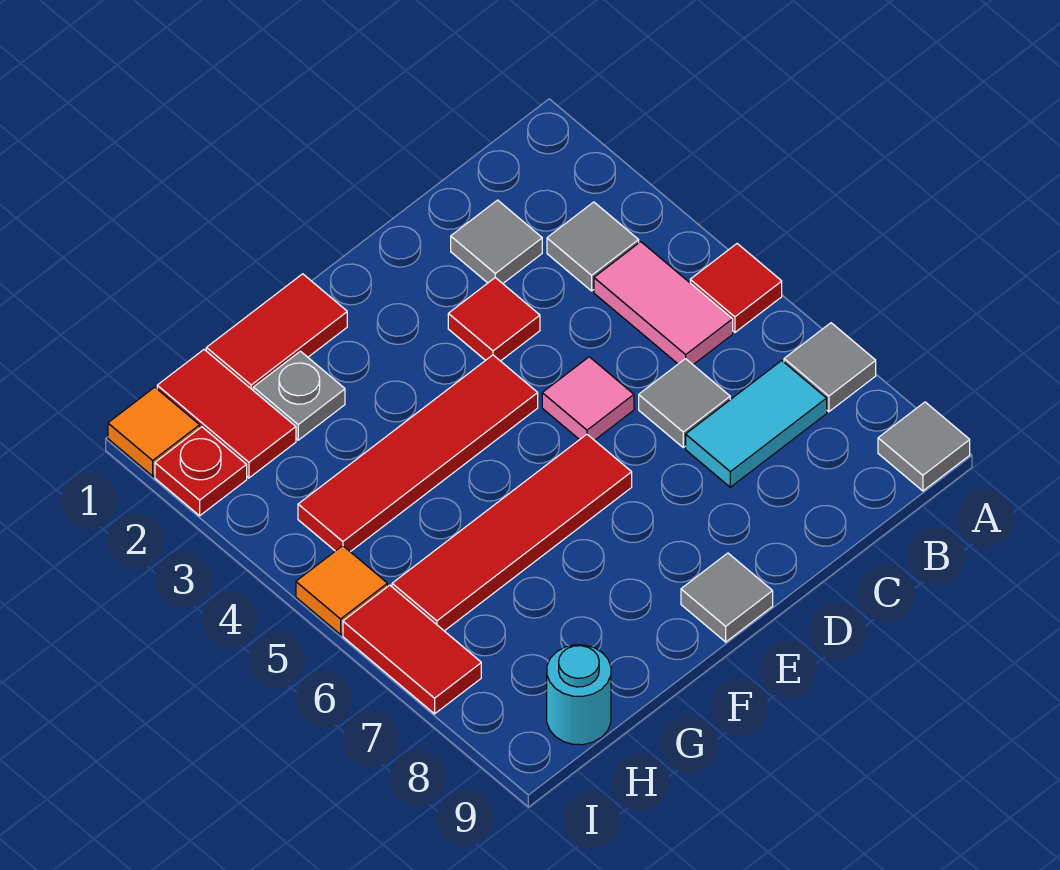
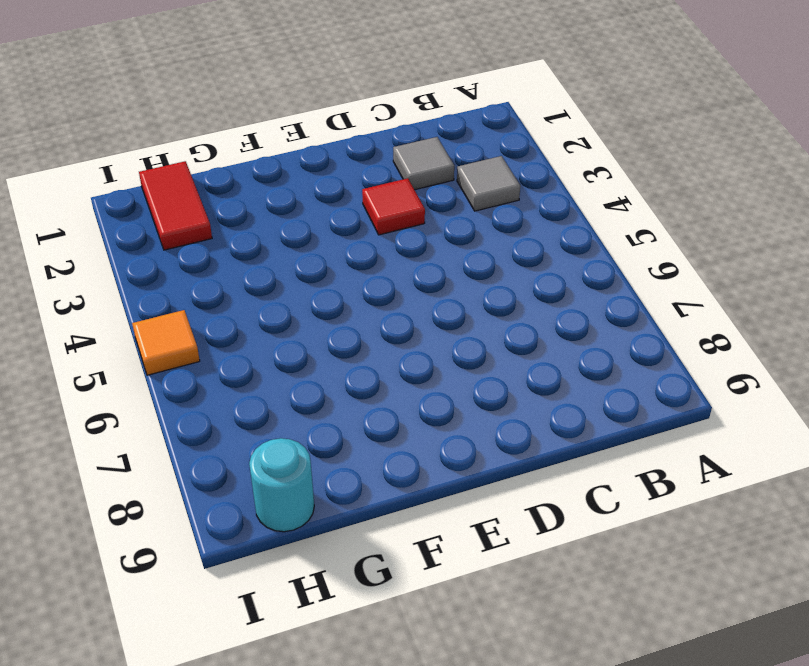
none -> red tile A5 level 1
none -> grey tile A7 level 1
none -> grey tile A9 level 1

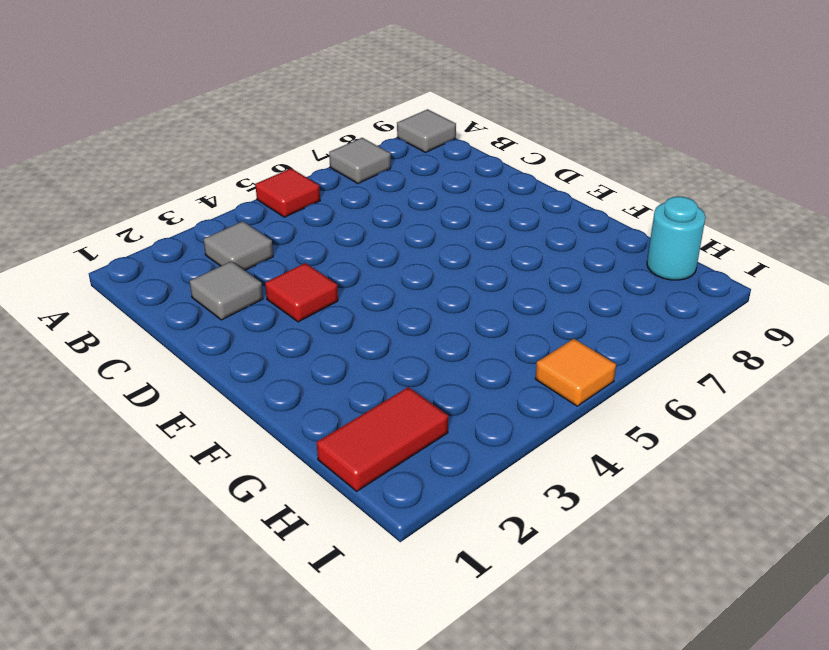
none -> pink tile B4:B5 level 1
none -> cyan tile B7:C7 level 1
none -> grey tile C6 level 1

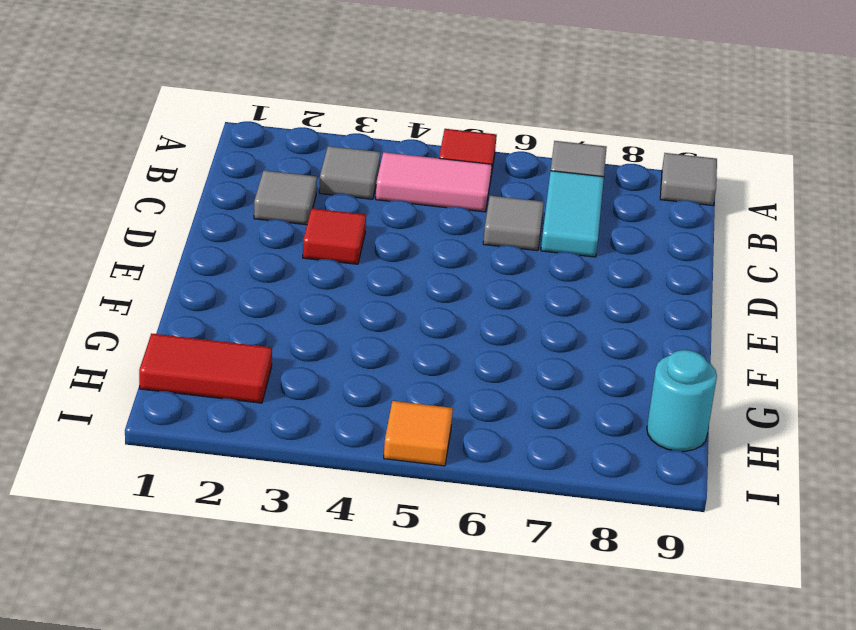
none -> pink tile D5 level 1
none -> red tile E4:H4 level 1
none -> red tile E6:H6 level 1

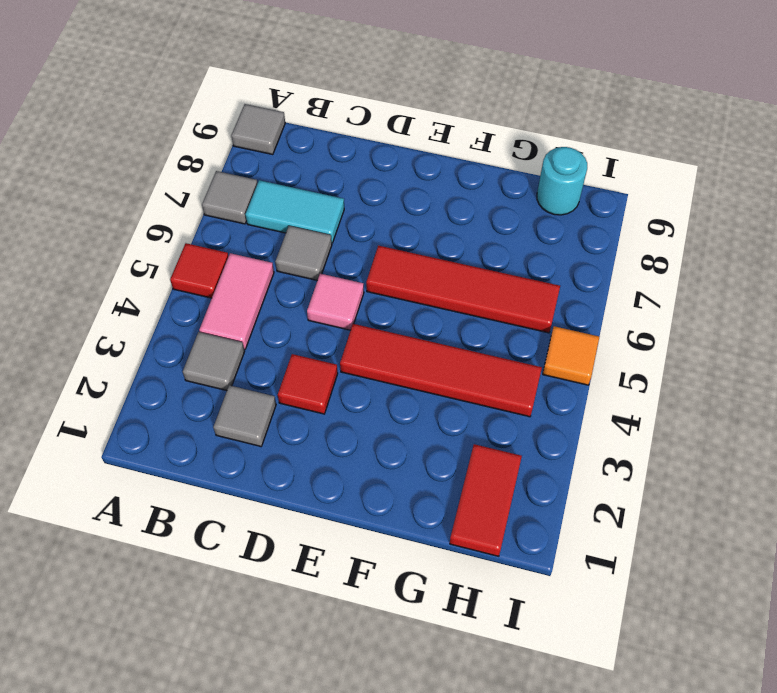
none -> grey tile E9 level 1
none -> red tile F1:G1 level 1
none -> grey plate G2 level 1

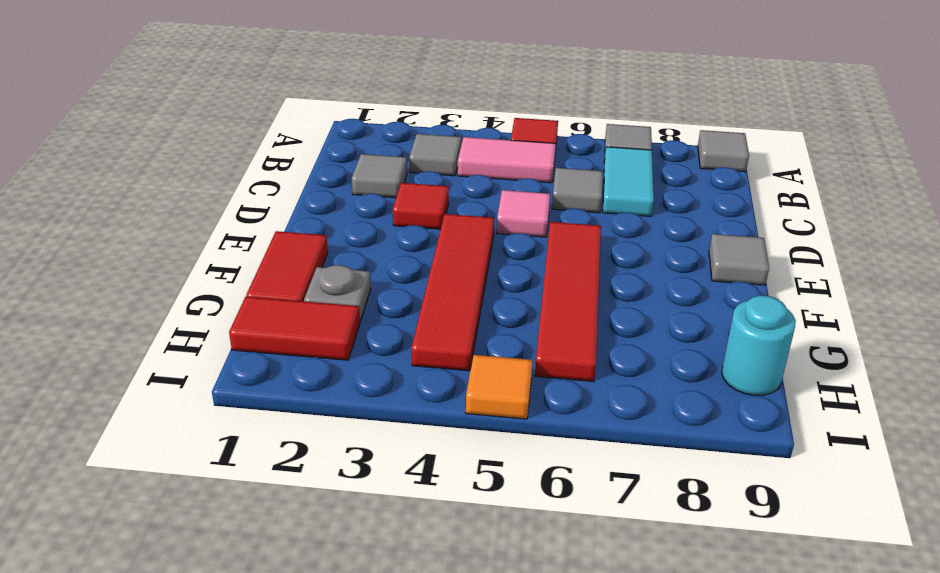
none -> orange tile I1 level 1
none -> red plate I2 level 1
none -> red tile I6:I7 level 1

